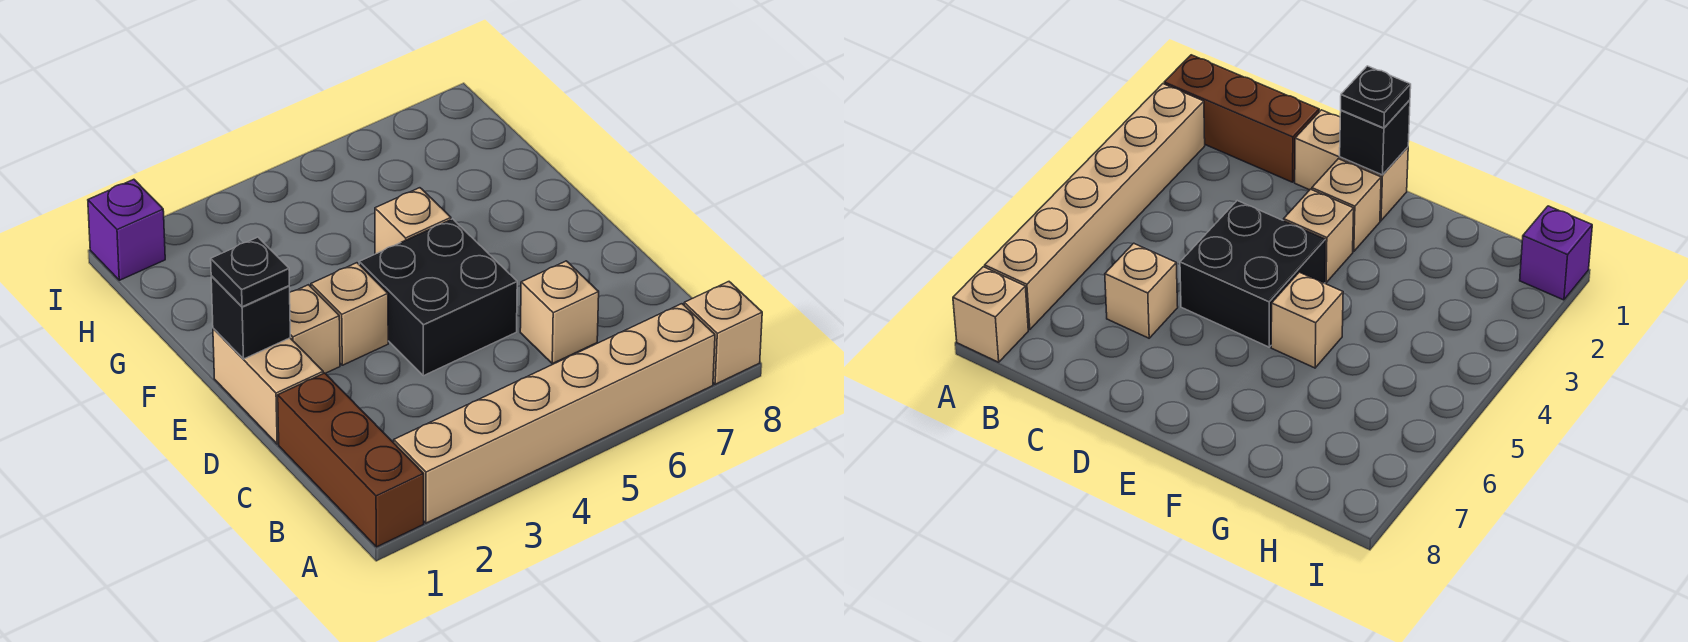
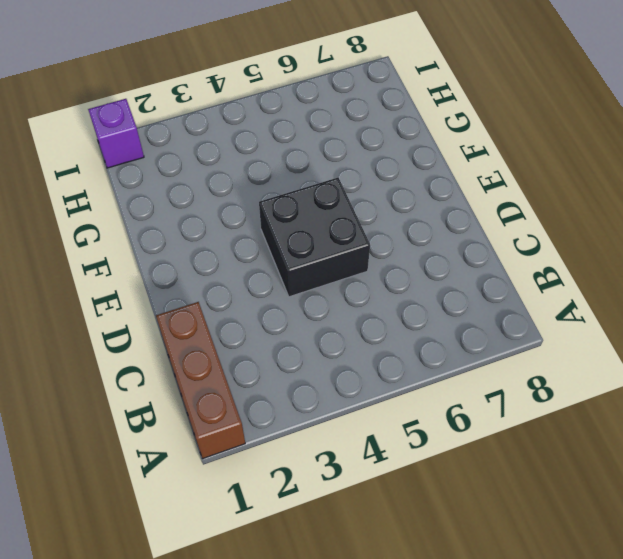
none -> tan brick A2:A7 level 1
none -> tan brick A8 level 1
none -> tan brick C6 level 1

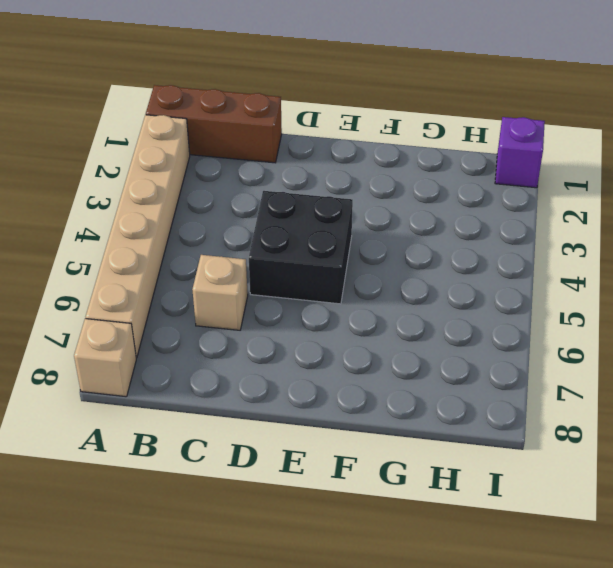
none -> tan brick D1:E1 level 1
none -> tan brick E2 level 1
none -> tan brick E3 level 1

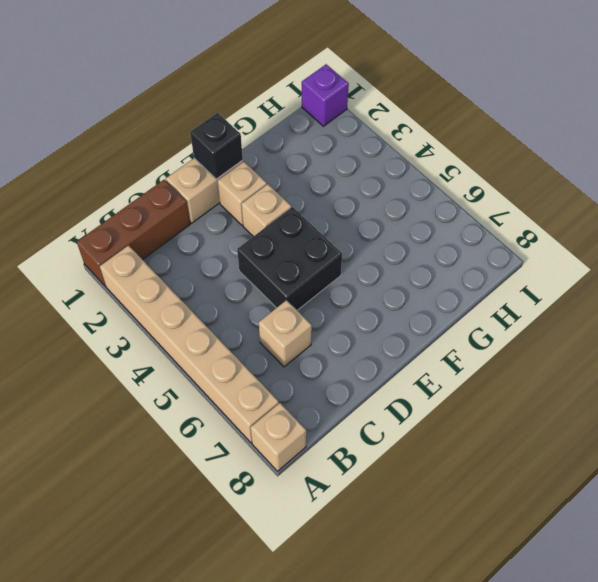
none -> tan brick F5 level 1
none -> black plate E1 level 3

